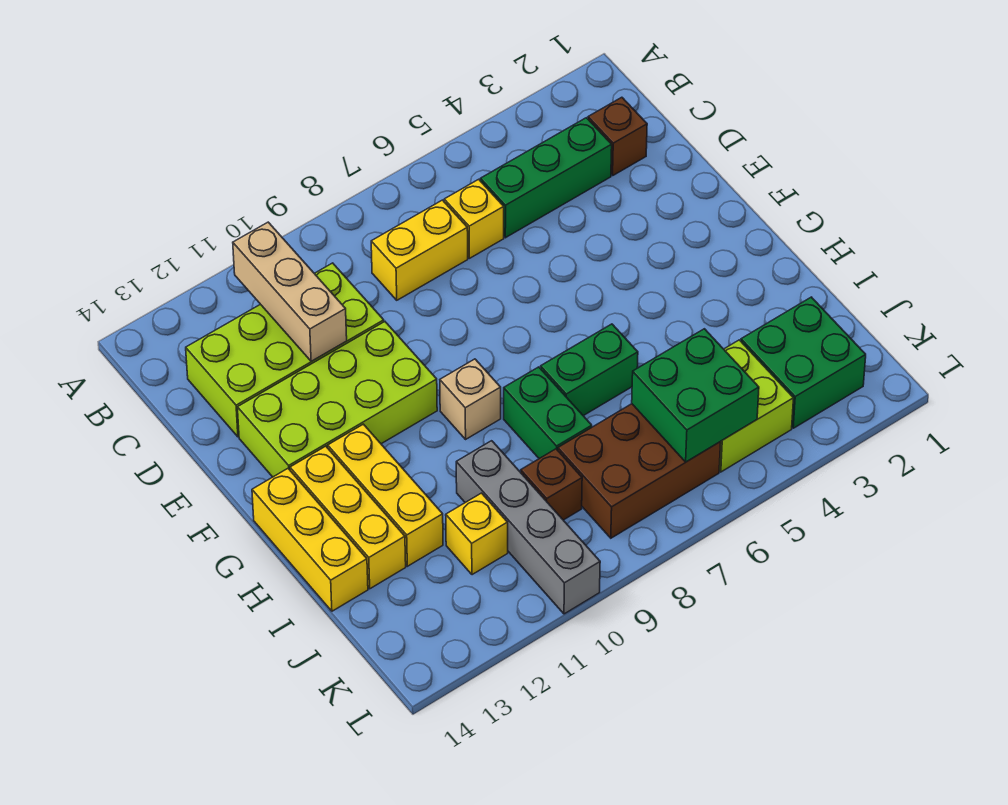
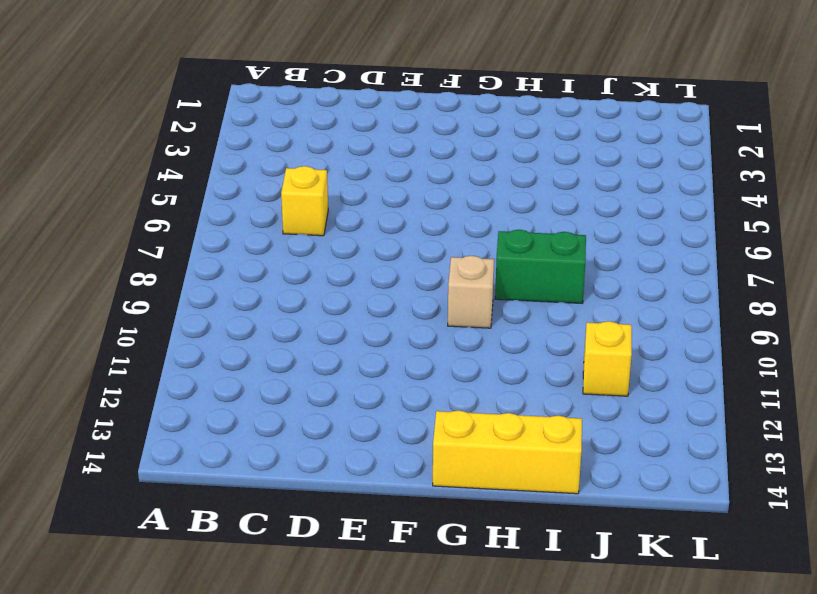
none -> brown brick C2 level 1
none -> green brick C3:C5 level 1
none -> yellow brick C7:C8 level 1

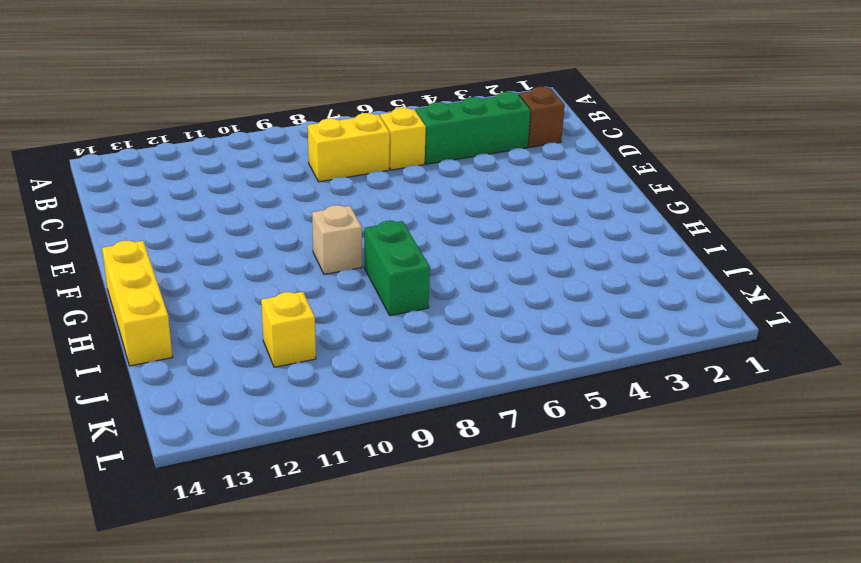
none -> lime brick C10:D13 level 1
none -> lime brick E10:F13 level 1
none -> yellow brick G12:I12 level 1

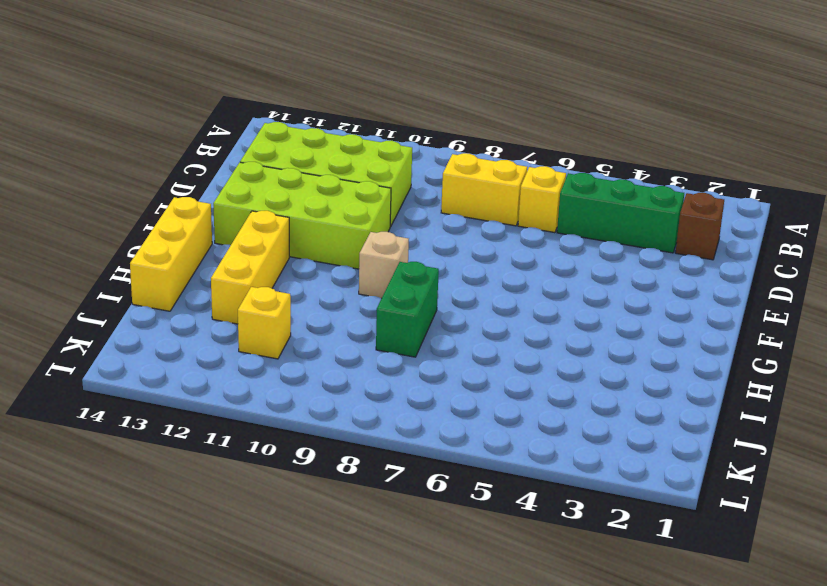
none -> yellow brick G13:I13 level 1
none -> green brick H6:H7 level 1
none -> grey brick I10:L10 level 1

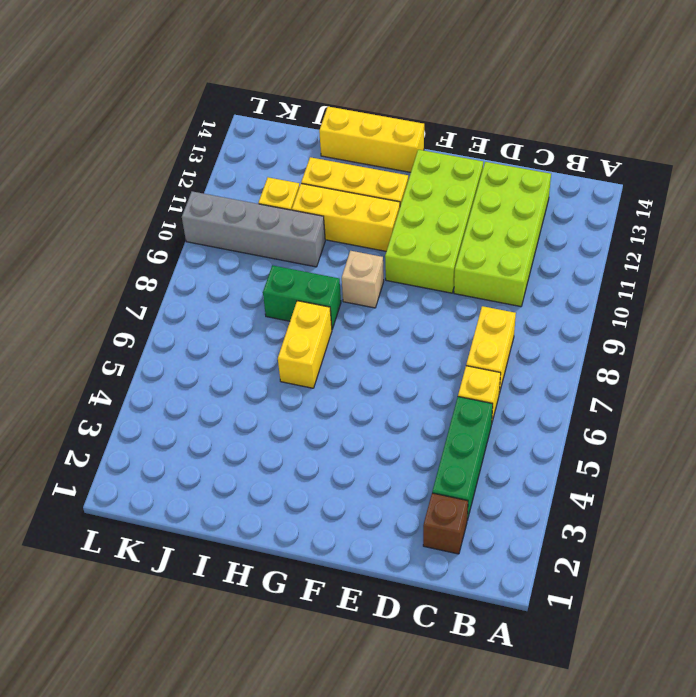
yellow brick G11:I11 level 1 -> yellow brick G13:I13 level 1
yellow brick H6:H7 level 1 -> green brick H6:H7 level 1
none -> green brick J2:K3 level 1
none -> lime brick J4:K5 level 1
none -> brown brick J6:K8 level 1

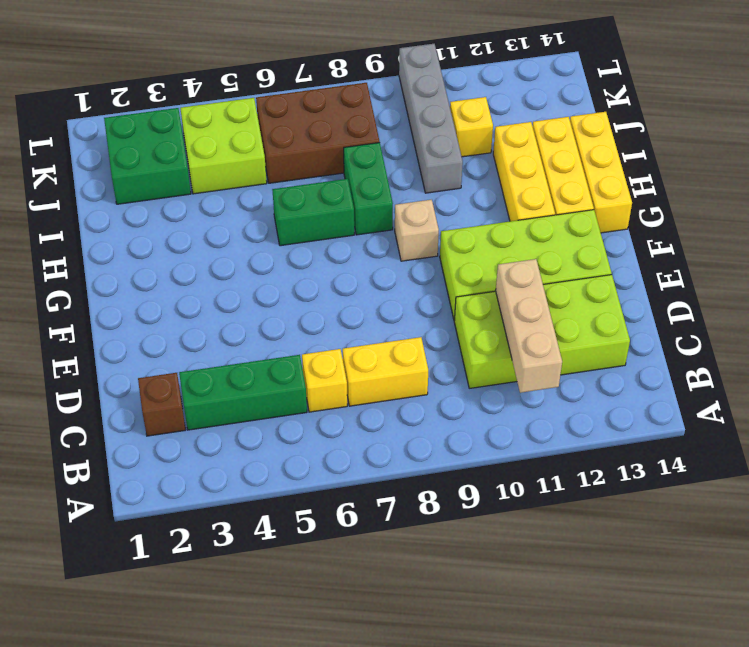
none -> brown brick J9 level 1
none -> green brick J5:K6 level 2

